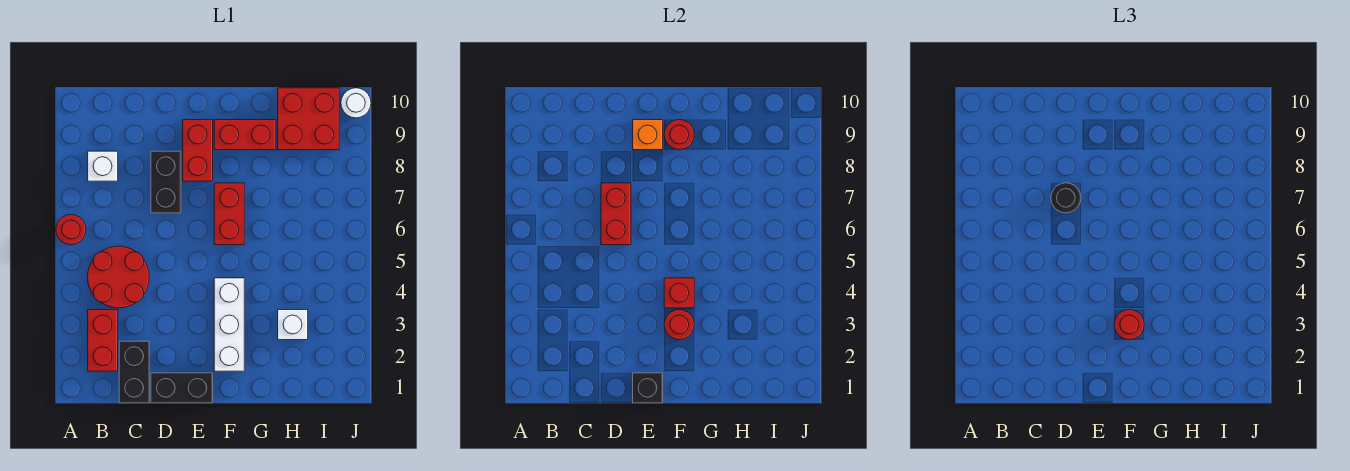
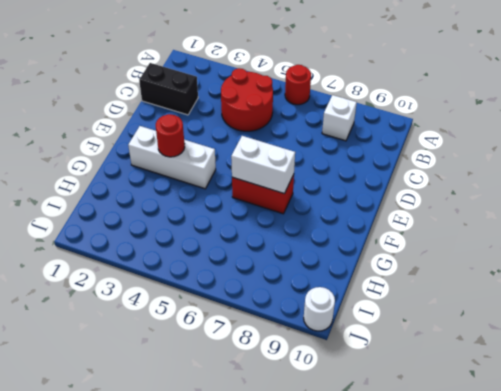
white brick F6:F7 level 2 -> none
none -> red brick B2:B3 level 1
none -> black brick D1:E1 level 1
none -> black brick D7:D8 level 1

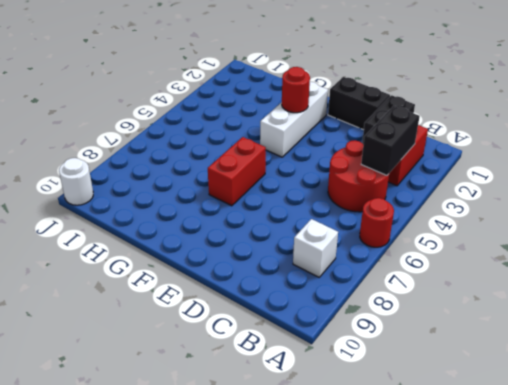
black brick B3:B4 level 2 -> black brick D7:D8 level 1
none -> red brick E8:E9 level 1
none -> red brick F9:G9 level 1
none -> white brick H3 level 1

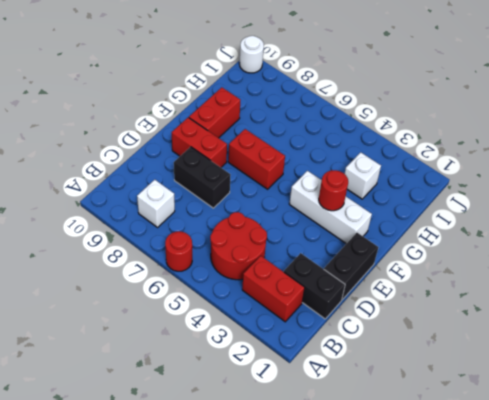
none -> red brick H9:I10 level 1
none -> red brick D6:D7 level 2
none -> black brick E1 level 2

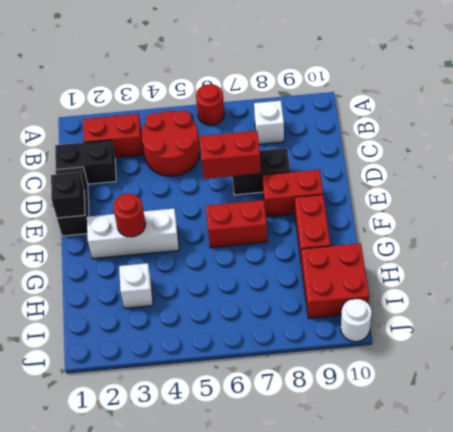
none -> orange brick E9 level 2
none -> red brick F4 level 2
none -> red round brick F9 level 2

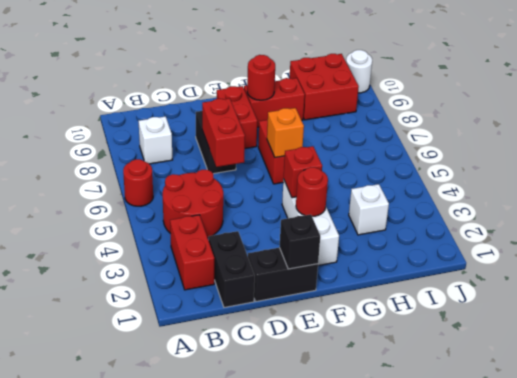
orange brick F6 level 2 -> orange brick E9 level 2
none -> black round brick D7 level 3
none -> red round brick F3 level 3

